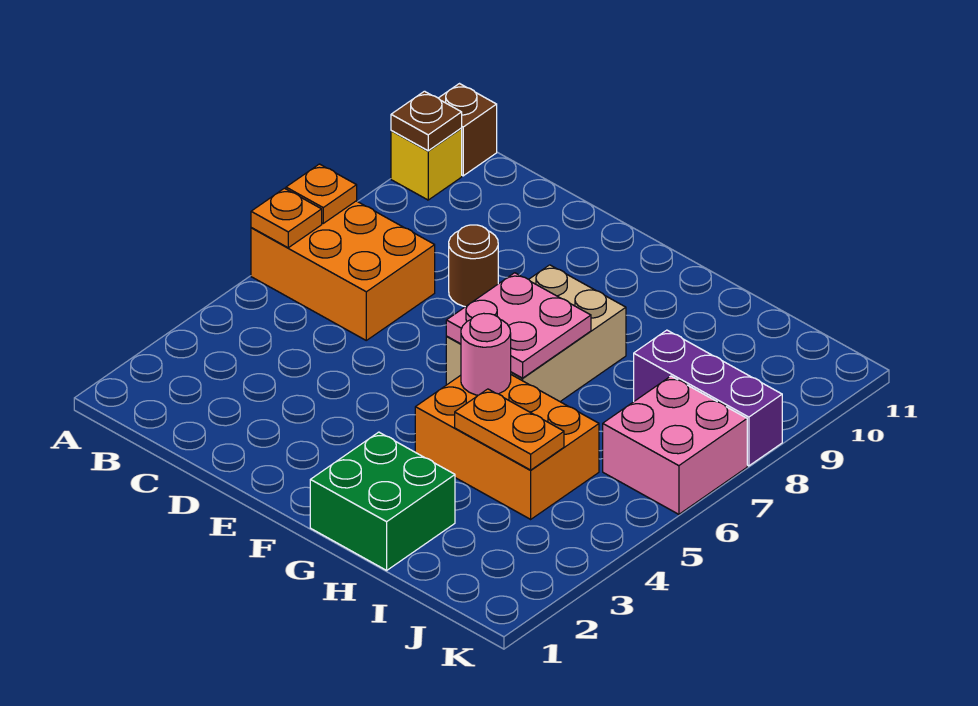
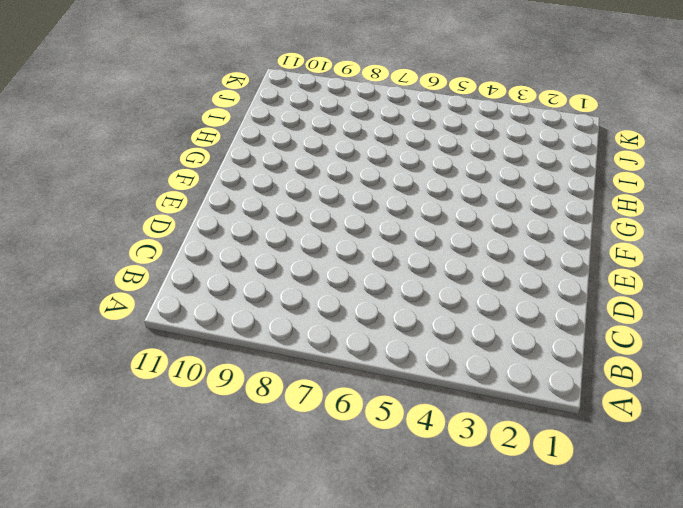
none -> orange brick A6:C7 level 1
none -> yellow brick A10 level 1
none -> brown brick A11 level 1

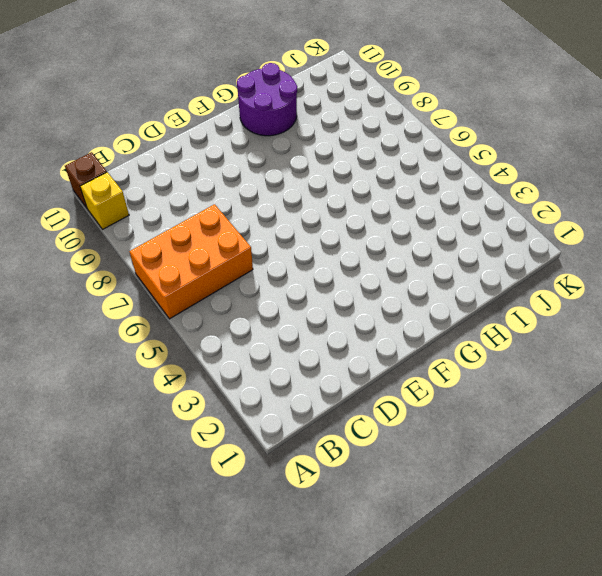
purple round brick G10:H11 level 1 -> none
none -> brown round brick D8 level 1
none -> tan brick F6:G8 level 1
none -> green brick G1:H2 level 1

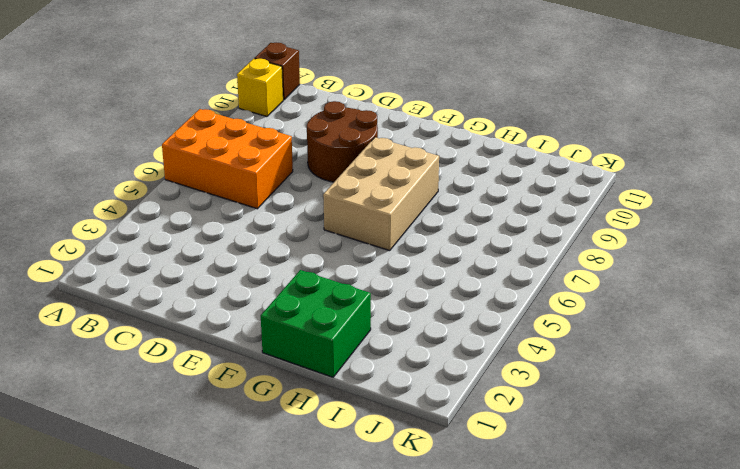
brown round brick D8:E9 level 1 -> brown round brick D8 level 1
none -> orange brick G4:I5 level 1
none -> purple brick I8:K8 level 1
none -> pink brick J6:K7 level 1

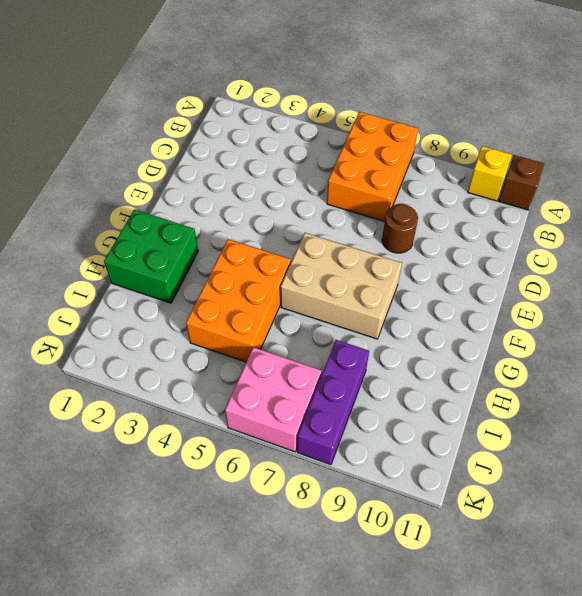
none -> orange plate A6 level 2
none -> orange plate A7 level 2
none -> brown plate A10 level 2

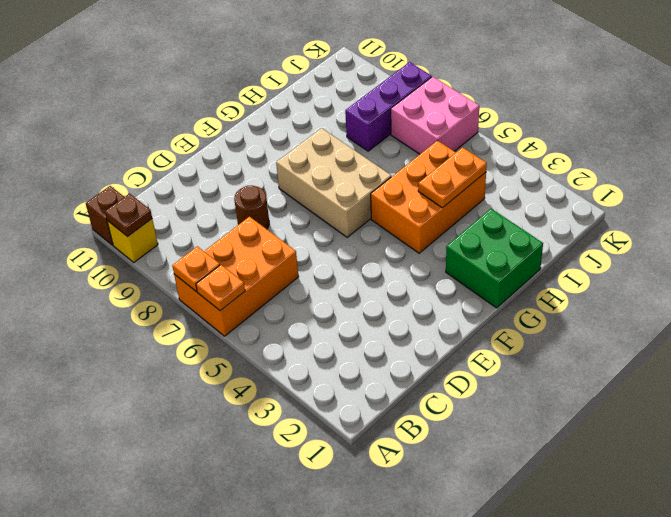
none -> pink plate F6:G7 level 2
none -> pink round brick G5 level 2

